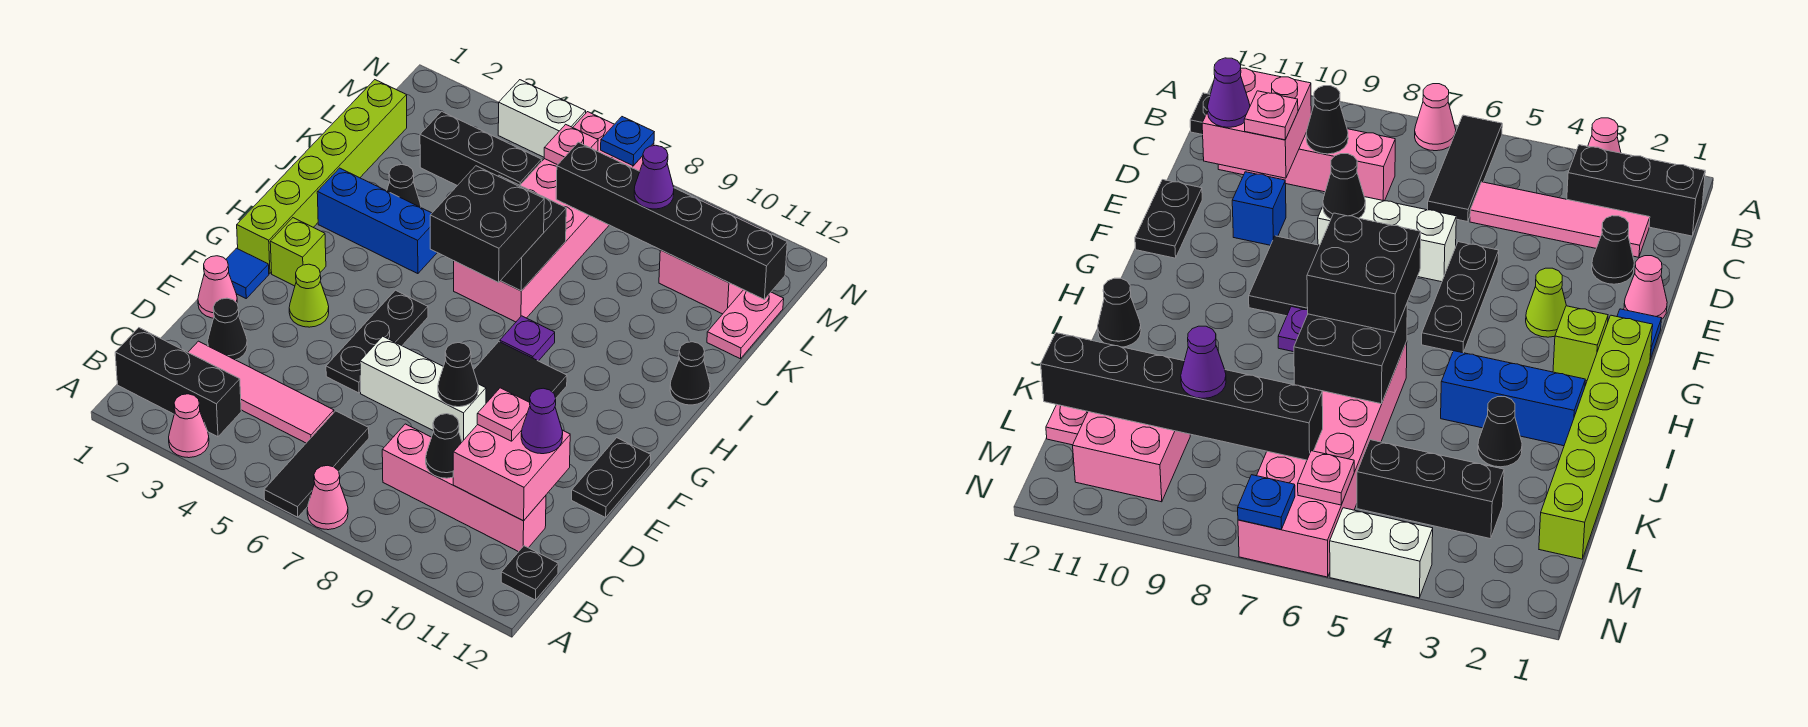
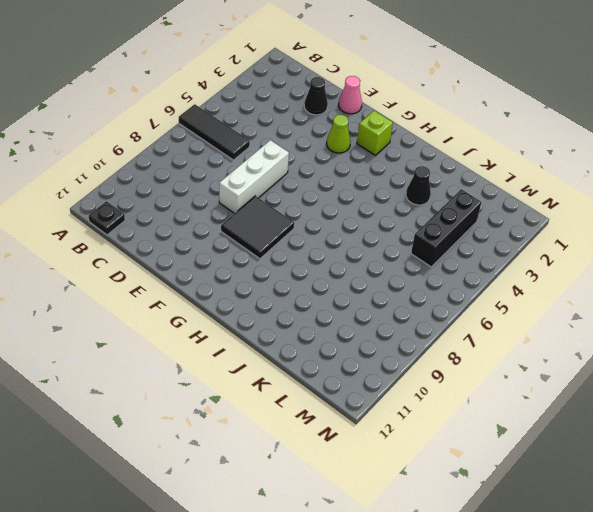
none -> pink cone A3 level 1
none -> pink cone A7 level 1
none -> black brick B1:B3 level 1
none -> pink tile C2:C5 level 1

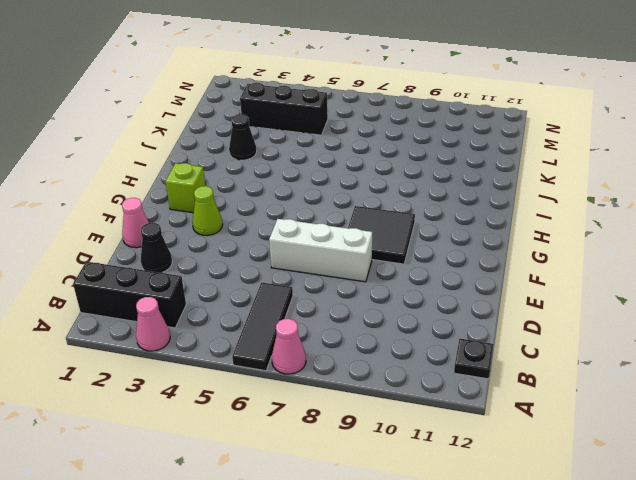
none -> pink tile C2:C5 level 1
none -> pink brick C8:C11 level 1
none -> black plate E5:G5 level 1
none -> blue brick E10 level 1

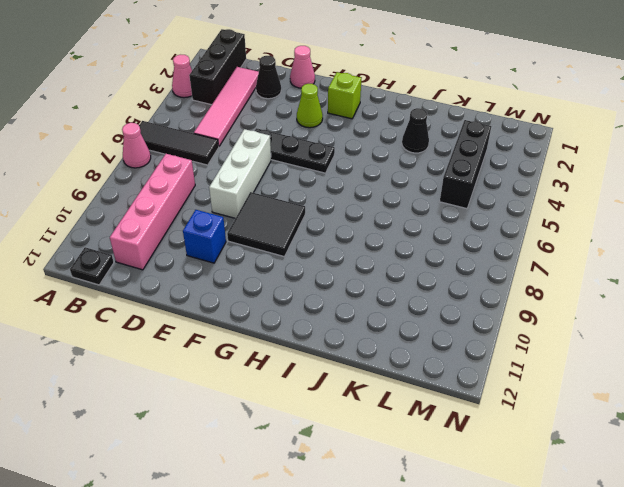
none -> black plate E12:F12 level 1
none -> blue tile F1 level 1
none -> lime brick G1:L1 level 1
none -> purple plate H8 level 1

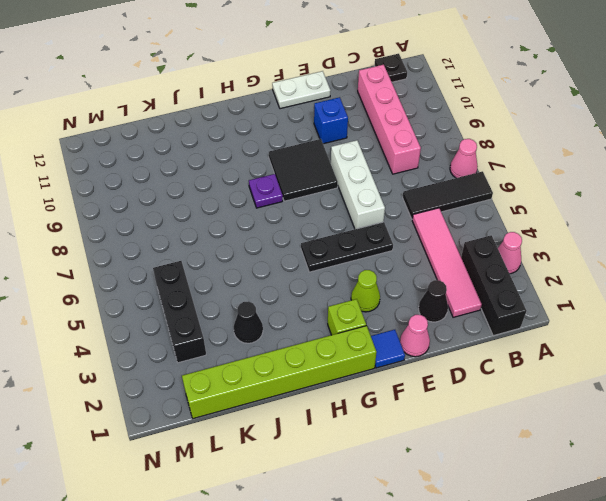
white plate E12:F12 level 1 -> black plate E12:F12 level 1
none -> blue brick I2:I4 level 1
none -> pink brick I6:N7 level 1
none -> black cone I12 level 1
none -> pink plate K12:L12 level 1

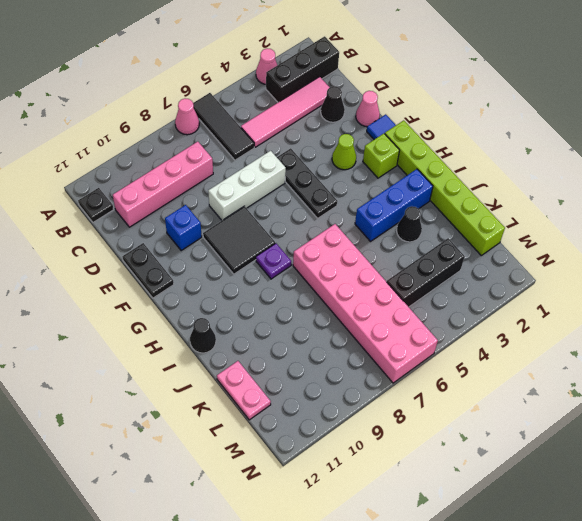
none -> pink brick L10:M11 level 1
none -> white brick N4:N5 level 1
none -> black cone C9 level 2
none -> pink brick C10:D11 level 2

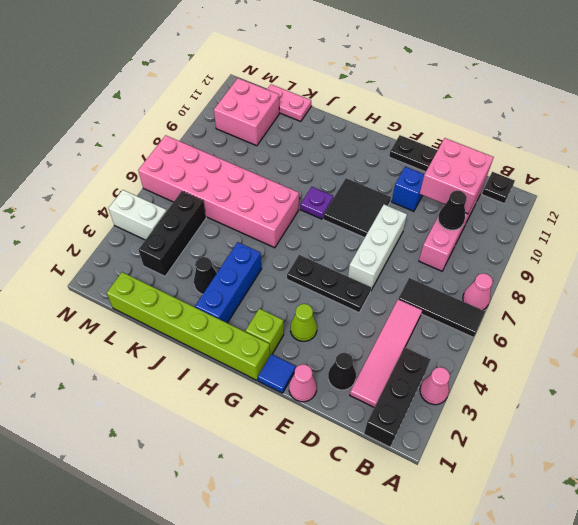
white brick M4:N4 level 1 -> white brick N4:N5 level 1
none -> black cone I12 level 1
none -> black cone E8 level 2
none -> black brick I6:J7 level 2
none -> black brick L7:L12 level 2

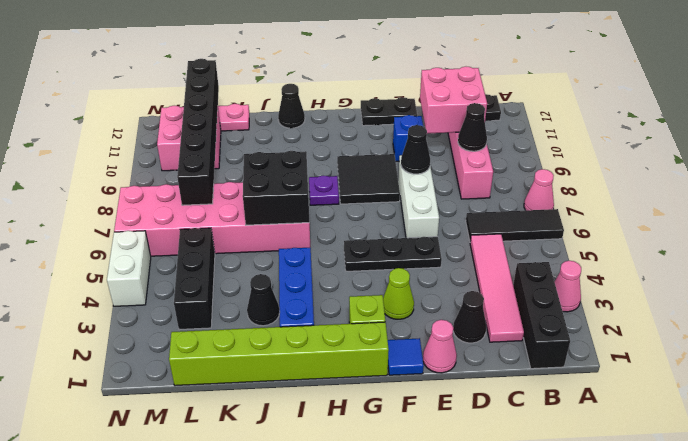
none -> pink plate M6 level 2
none -> blue plate N7 level 2
none -> pink plate D10 level 3
none -> purple cone D11 level 3

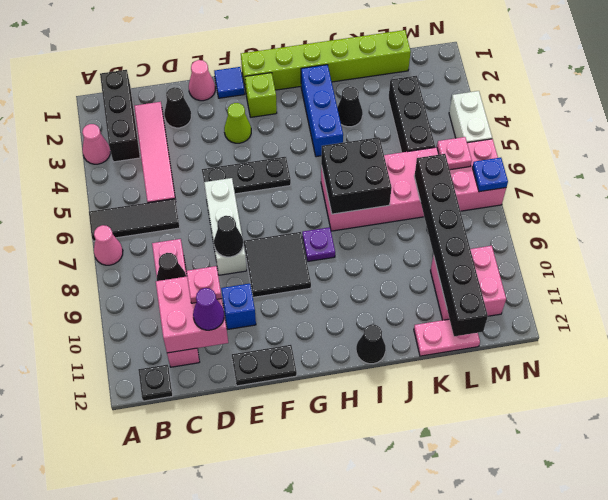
none -> black brick H6:I7 level 3
none -> purple cone L9 level 3

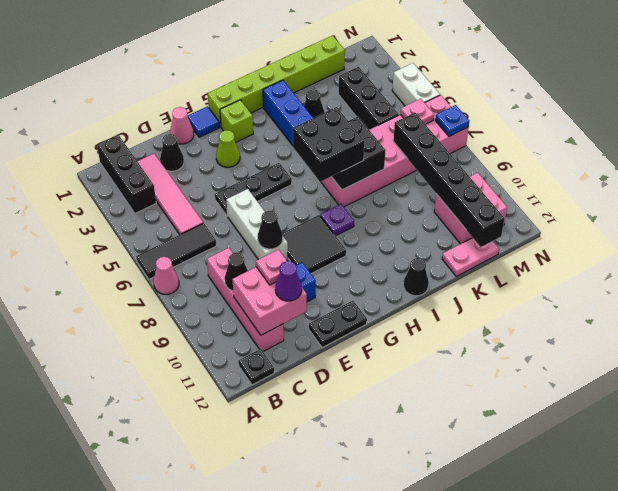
none -> pink cone A3 level 1
none -> purple cone L9 level 3

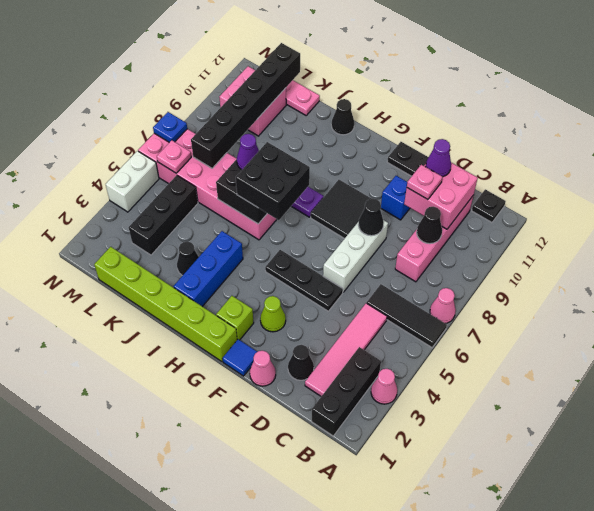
purple cone J7 level 3 -> purple cone L9 level 3

